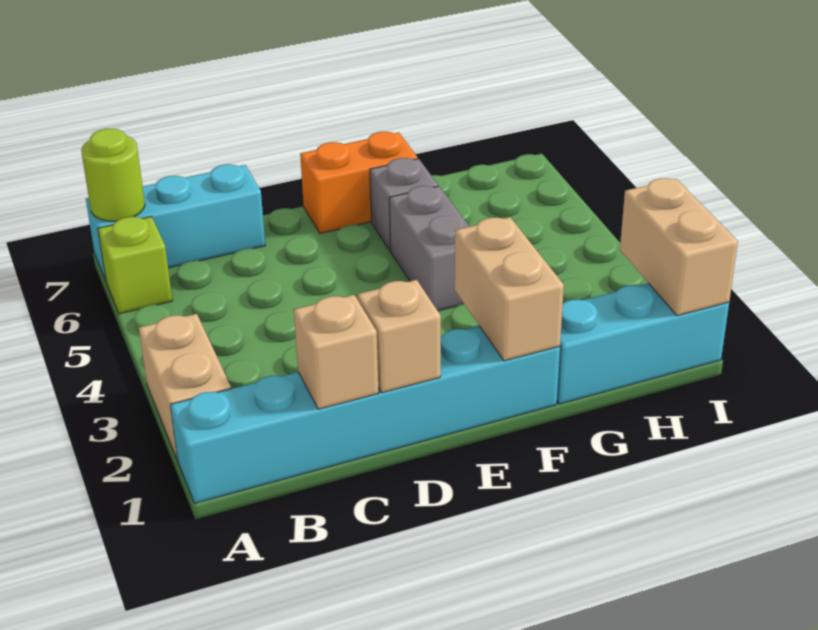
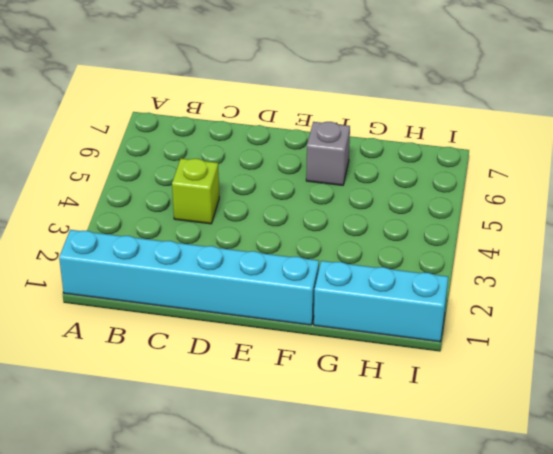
lime brick C4 level 1 -> lime brick A6 level 1
none -> tan brick A2:A3 level 1
none -> cyan brick A7:C7 level 1
none -> orange brick E7:F7 level 1

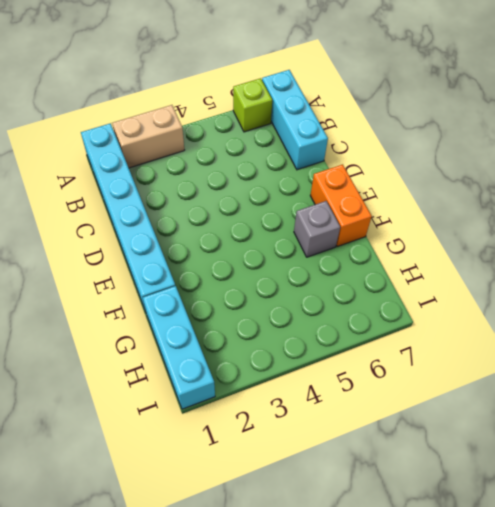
none -> grey brick F4:F5 level 1
none -> lime round brick A7 level 2
none -> tan brick C1 level 2

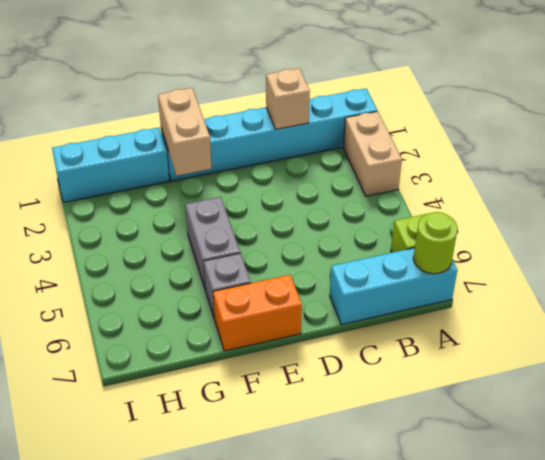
none -> tan brick D1 level 2
none -> tan brick I1:I2 level 2

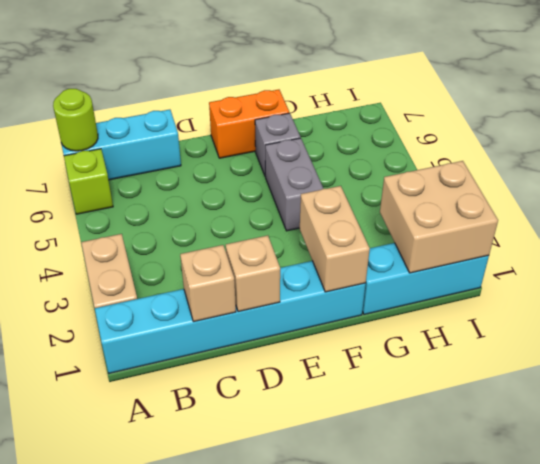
tan brick H1:I2 level 2 -> tan brick I1:I2 level 2

